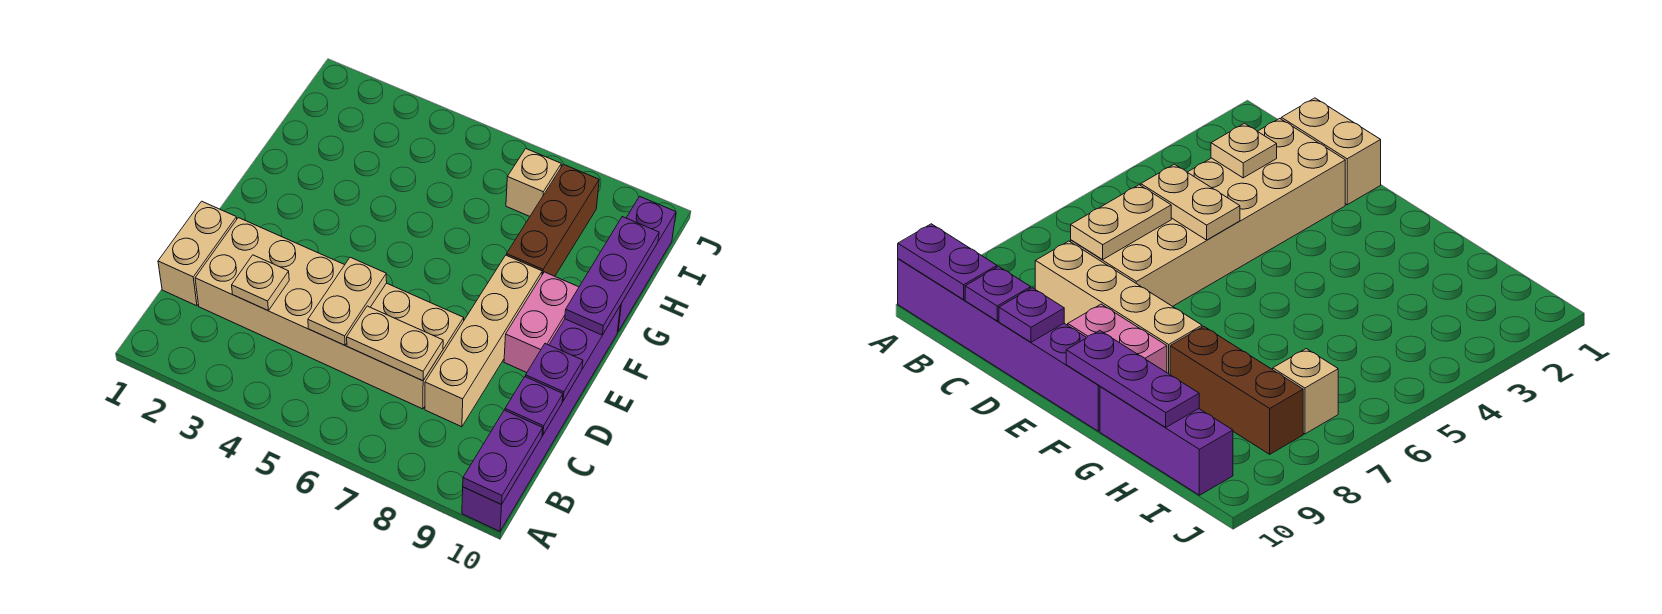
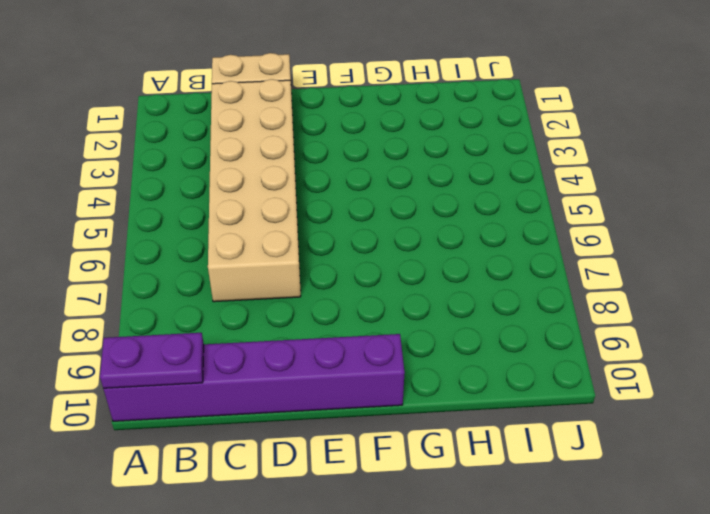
none -> tan brick C8:F8 level 1
none -> pink brick E9:F9 level 1
none -> brown brick G8:I8 level 1

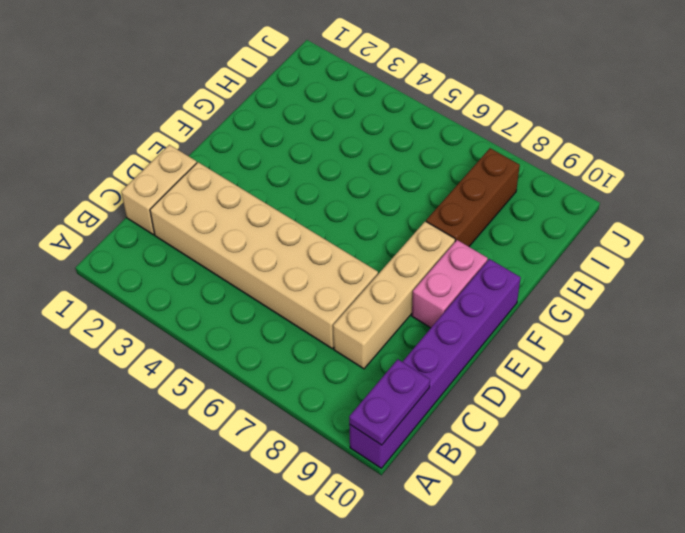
none -> purple brick G10:I10 level 1
none -> tan brick I7 level 1
none -> tan plate C3 level 2

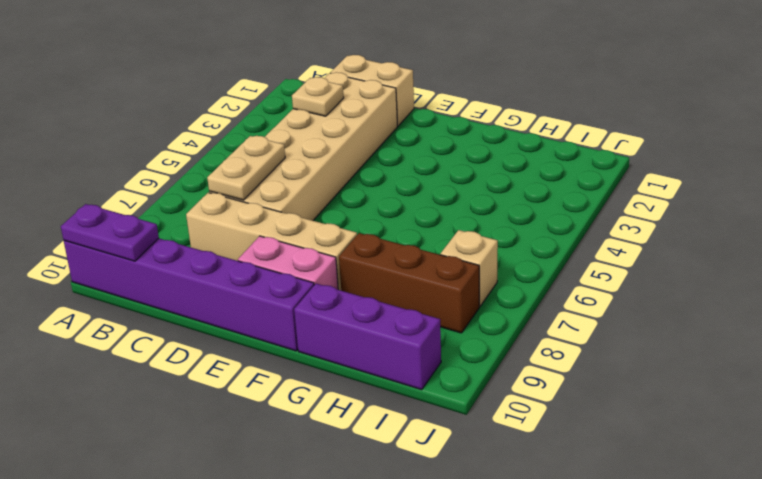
none -> tan plate C5:D5 level 2
none -> purple plate C10 level 2
none -> purple plate D10 level 2

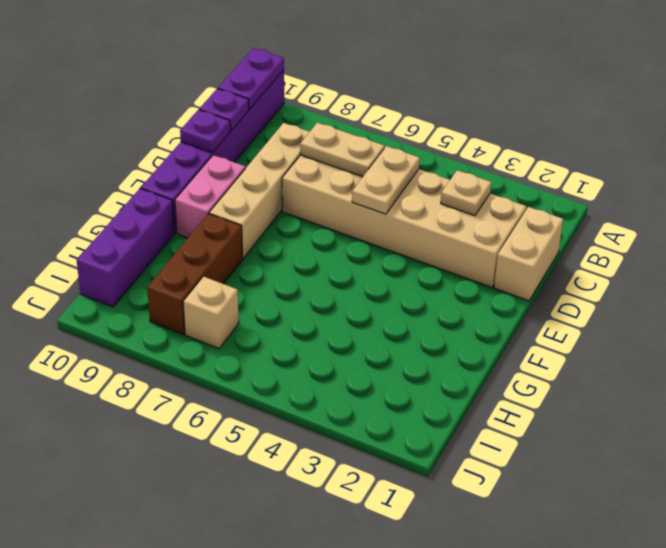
none -> purple plate F10:H10 level 2

